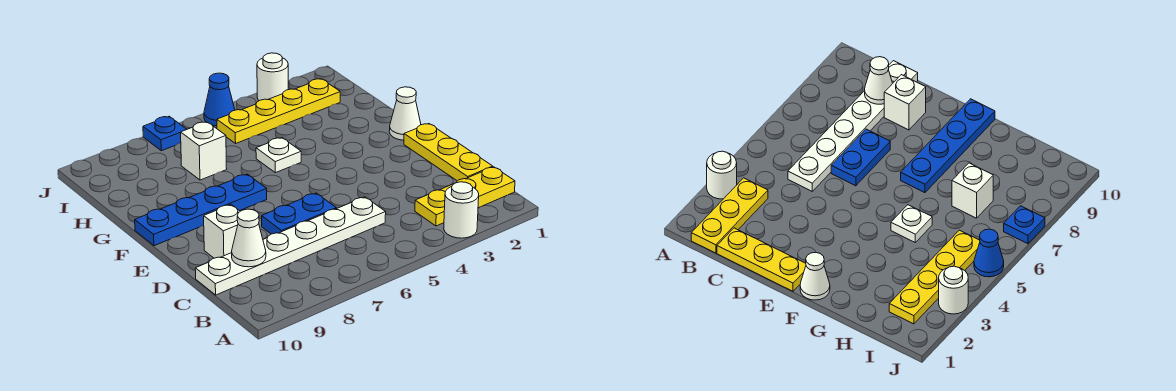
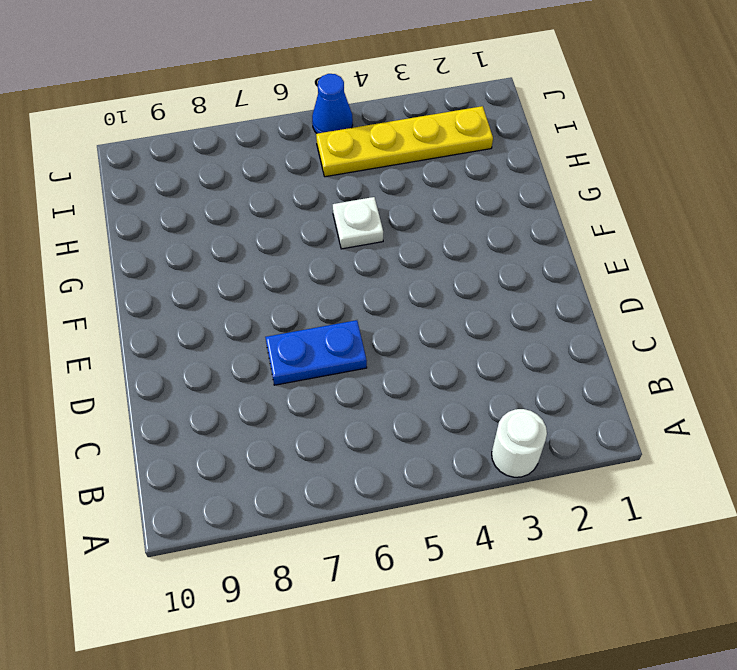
none -> yellow plate B1:B3 level 1
none -> yellow plate C1:E1 level 1
none -> white plate C5:C10 level 1

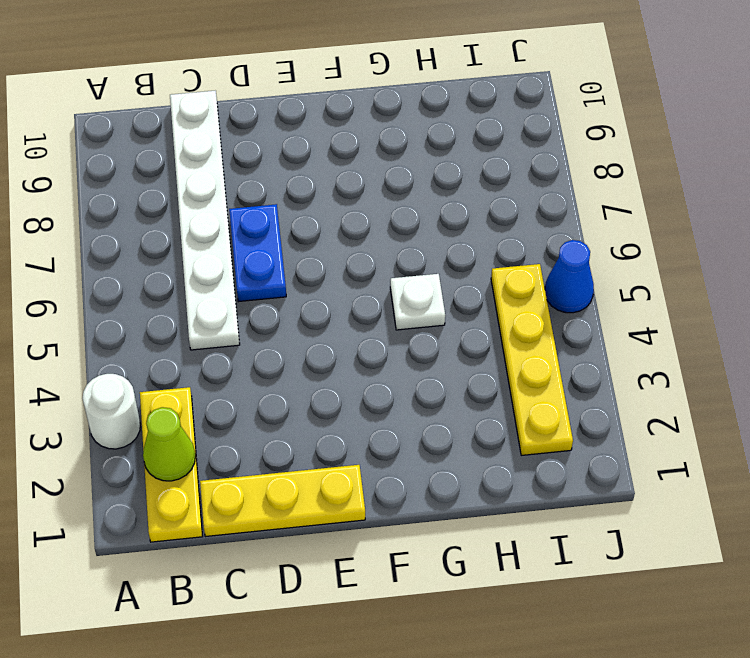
lime cone B2 level 2 -> none
none -> white brick D9 level 1
none -> white cone F1 level 1
none -> blue plate F7:F10 level 1

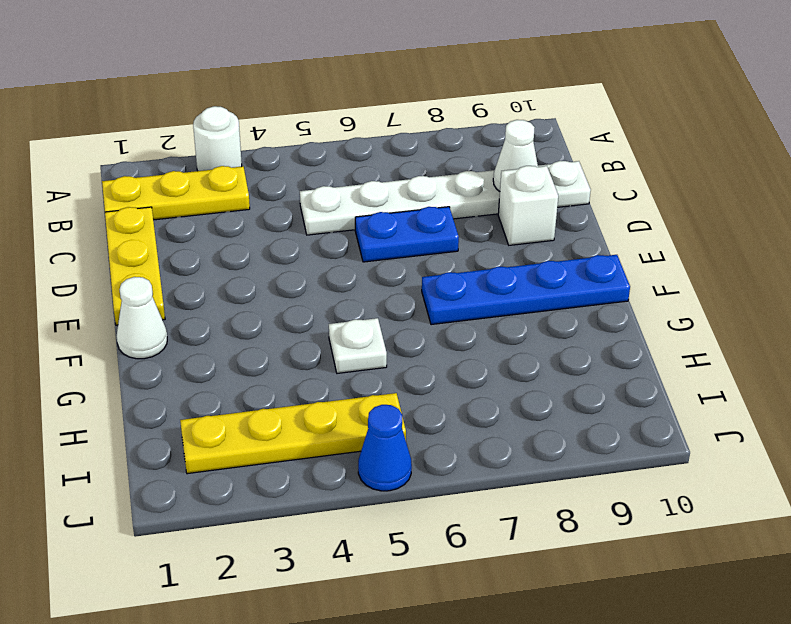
none -> white brick H7 level 1
none -> white round brick J3 level 1
none -> blue plate J7 level 1

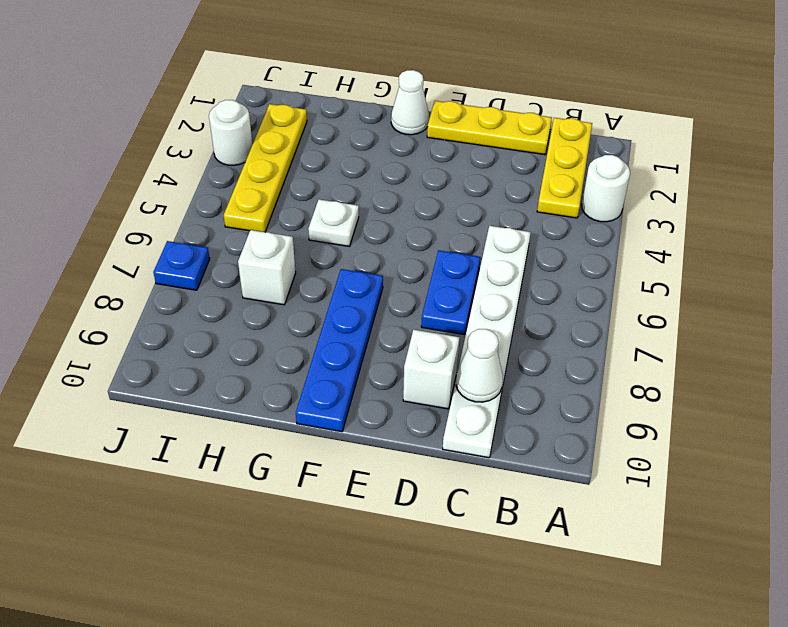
none -> blue cone J5 level 1

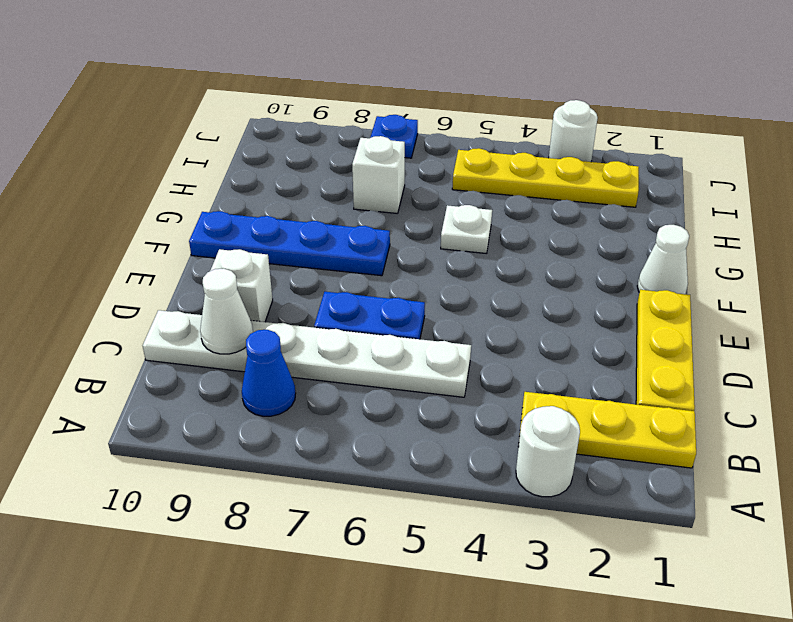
blue cone B8 level 1 -> blue cone J5 level 1

